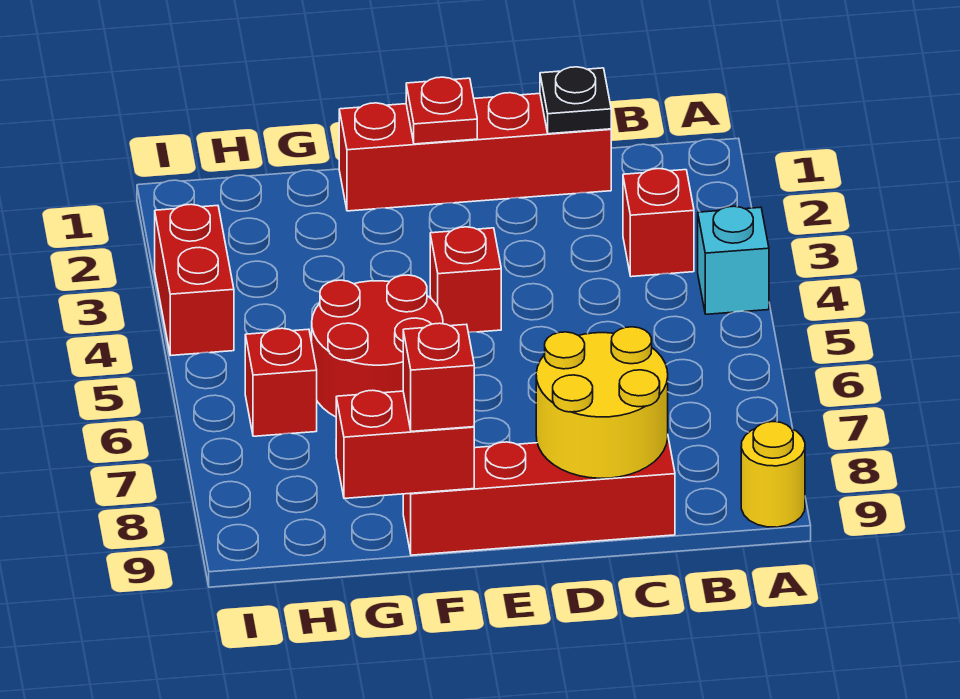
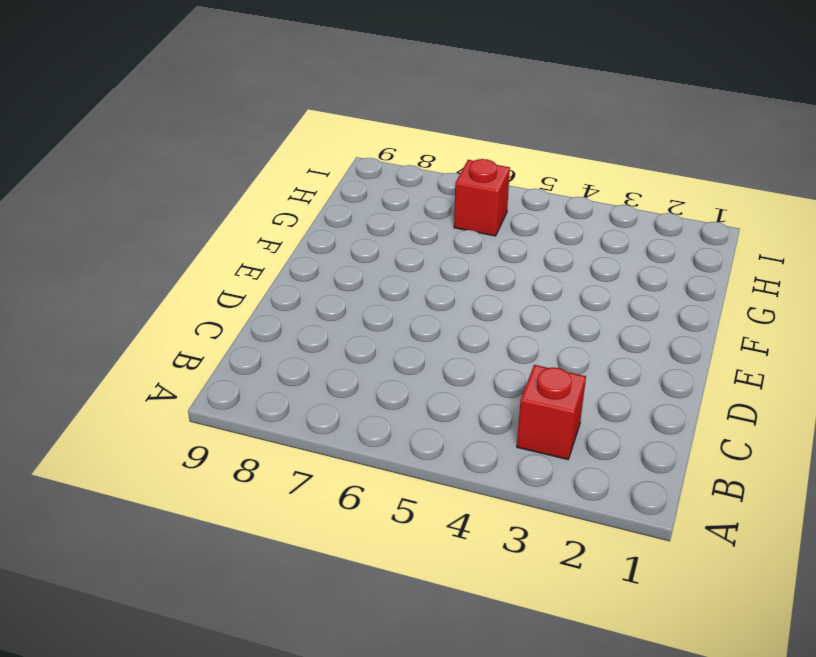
none -> cyan brick A4 level 1
none -> yellow round brick A9 level 1
none -> red brick C1:F1 level 1

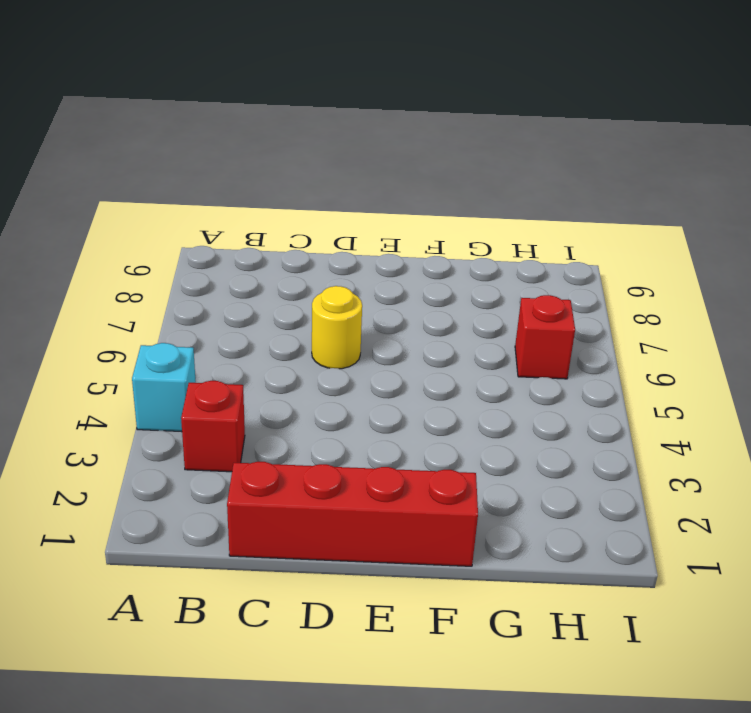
yellow round brick D6 level 1 -> yellow round brick A9 level 1
none -> red brick C9:F9 level 1
none -> red brick E4 level 1
none -> red round brick F5:G6 level 1

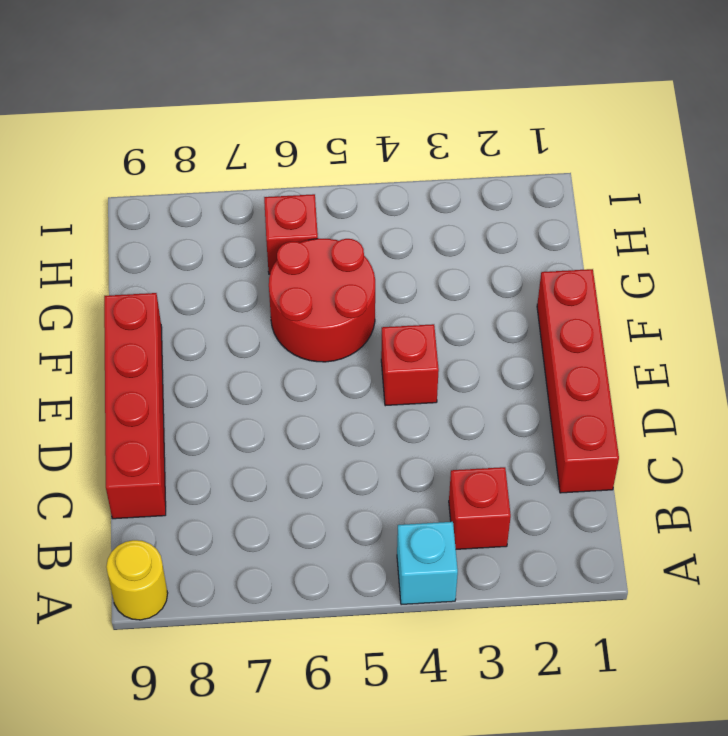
none -> red brick I3:I4 level 1
none -> black plate C1 level 2
none -> yellow round brick C8:D9 level 2

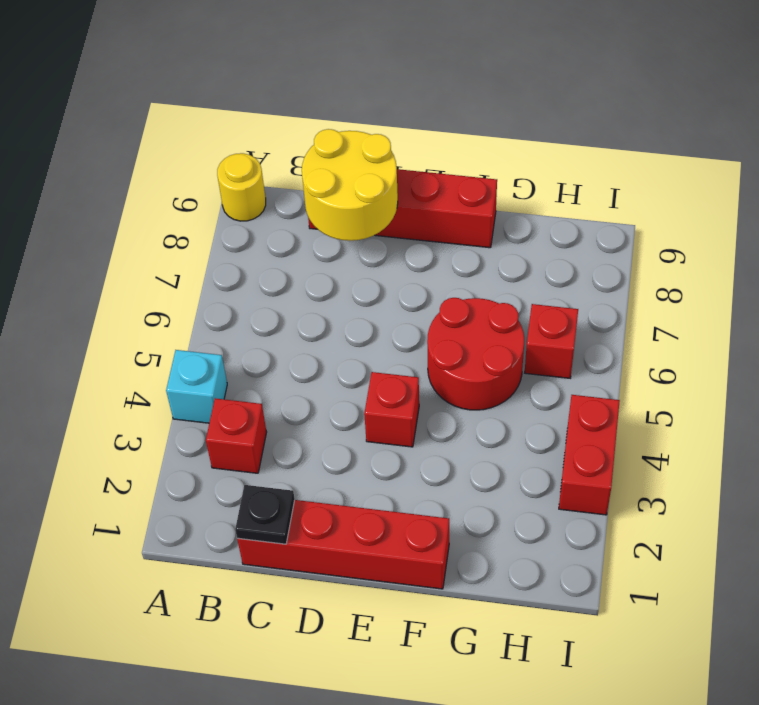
none -> red plate E1 level 2
none -> red brick F9:G9 level 2
none -> red brick F9 level 3

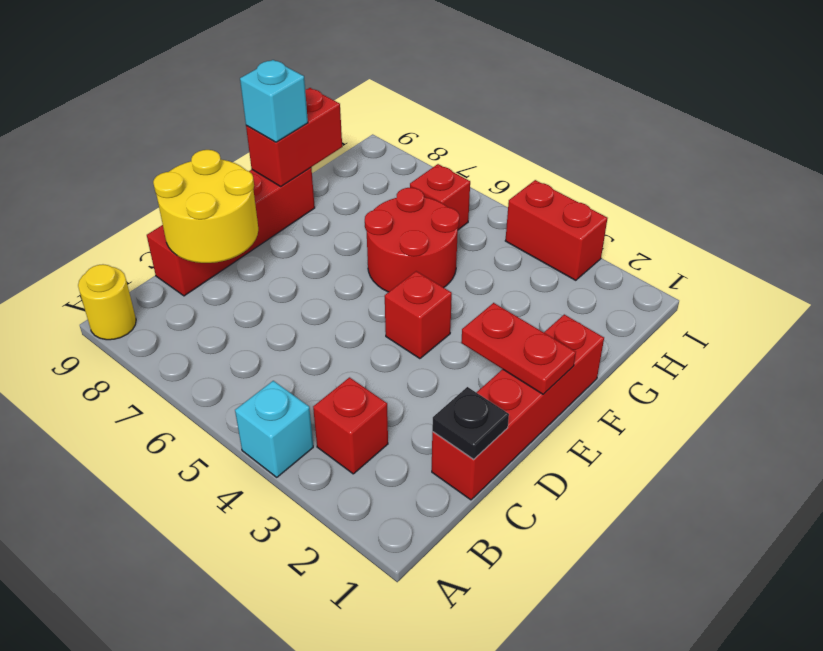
red plate E1:E2 level 2 -> red plate E1 level 2
cyan brick F9 level 3 -> red brick F9 level 3

